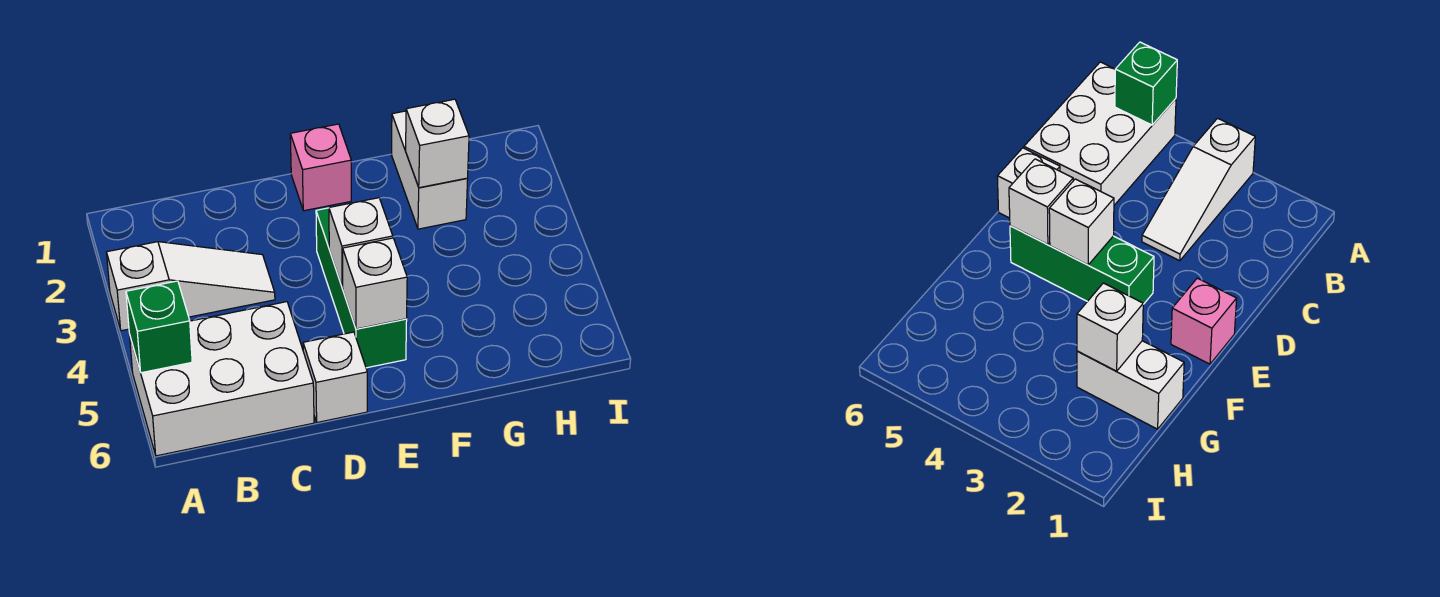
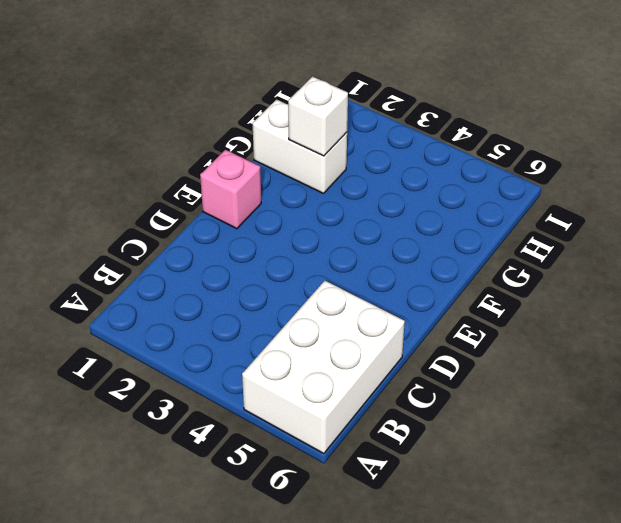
none -> white slope A3:C3 level 1 top A
none -> white brick D6 level 1

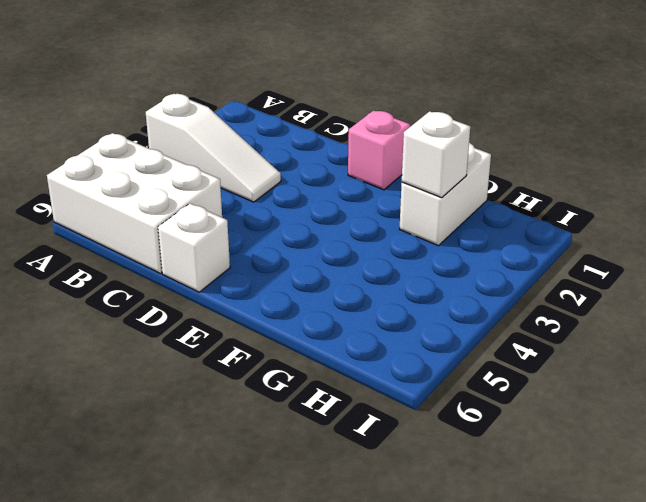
none -> green brick E3:E5 level 1
none -> green brick A5 level 2

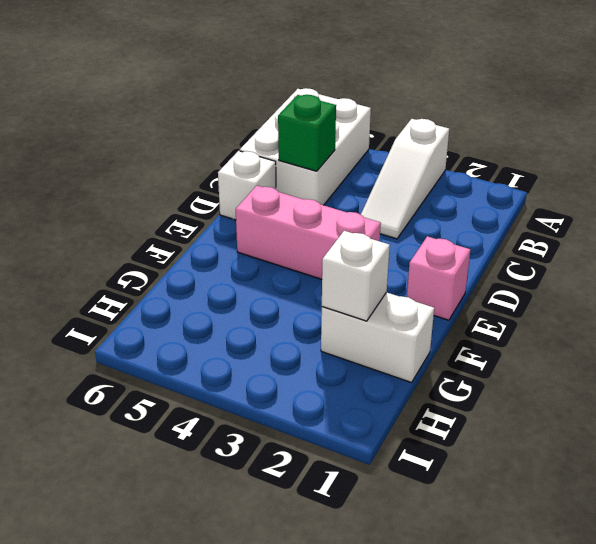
green brick C5 level 2 -> green brick A5 level 2
pink brick E3:E5 level 1 -> green brick E3:E5 level 1
none -> white brick E4 level 2
none -> white brick E5 level 2

